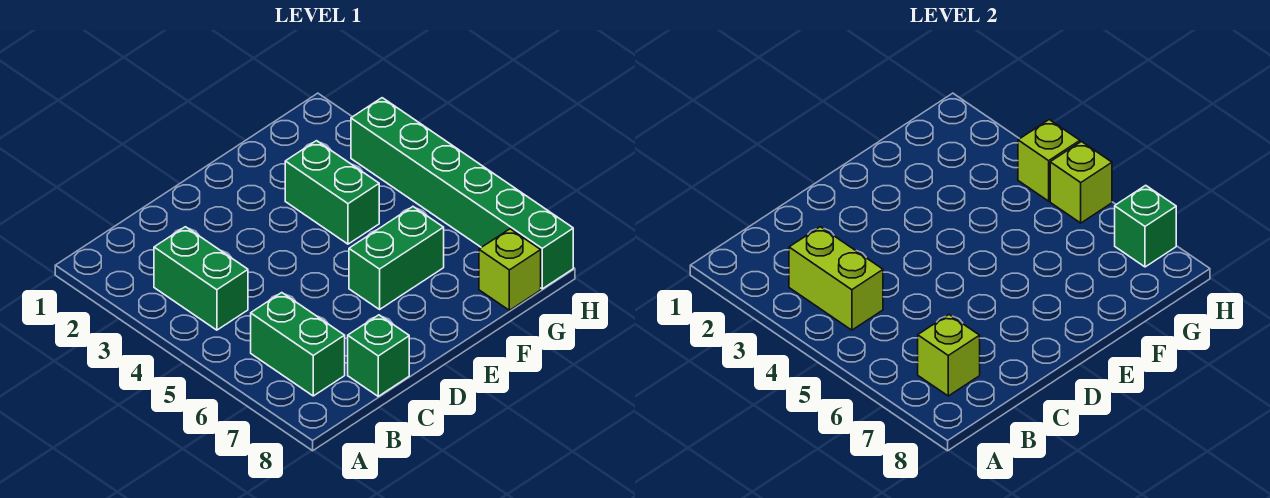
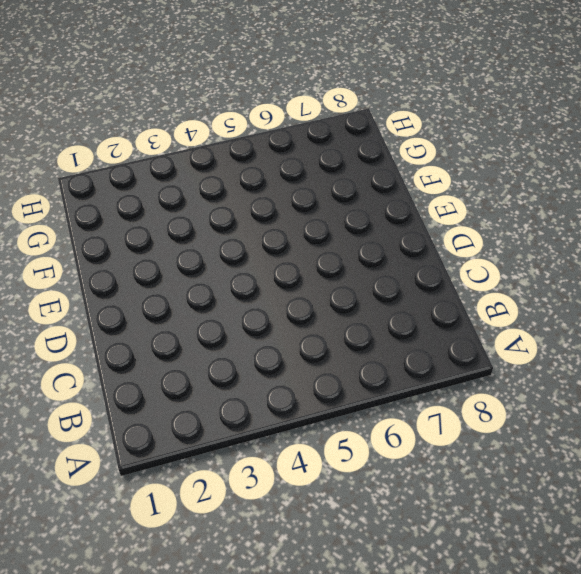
none -> green brick B3:B4 level 1
none -> green brick B6:B7 level 1
none -> green brick C8 level 1

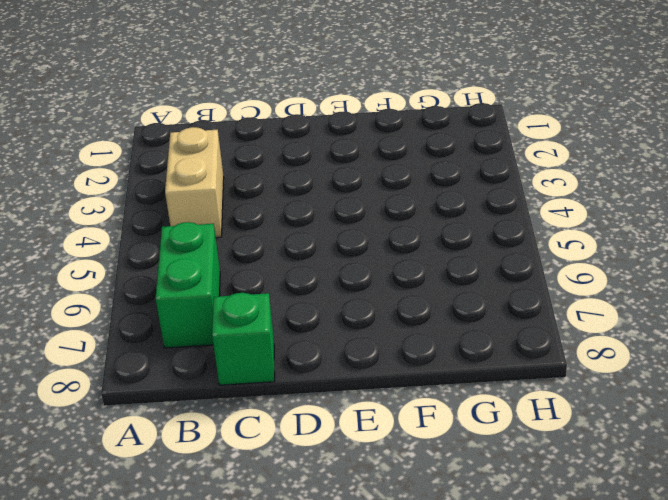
tan brick B3:B4 level 1 -> green brick B3:B4 level 1
none -> green brick E6:F6 level 1
none -> green brick F3:F4 level 1
none -> lime brick G8 level 1

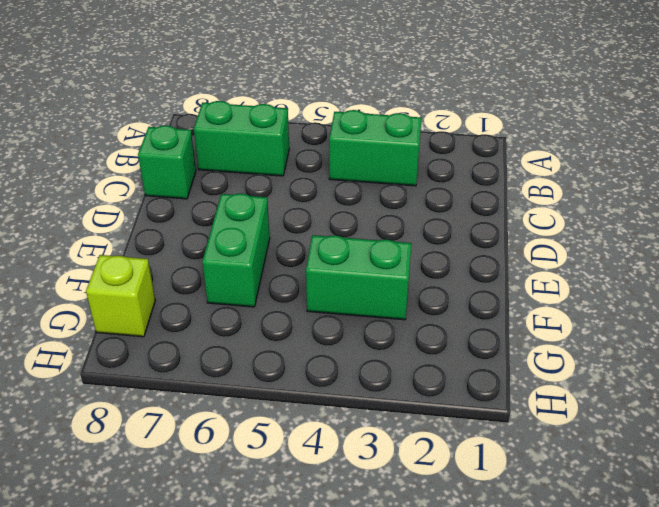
none -> green brick H3:H8 level 1
none -> lime brick B3:B4 level 2
none -> lime brick B7 level 2

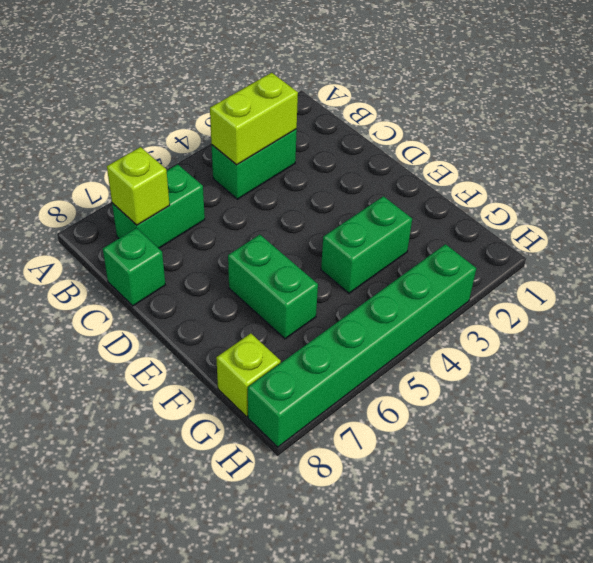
none -> lime brick H4 level 2
none -> lime brick H5 level 2
none -> green brick H7 level 2

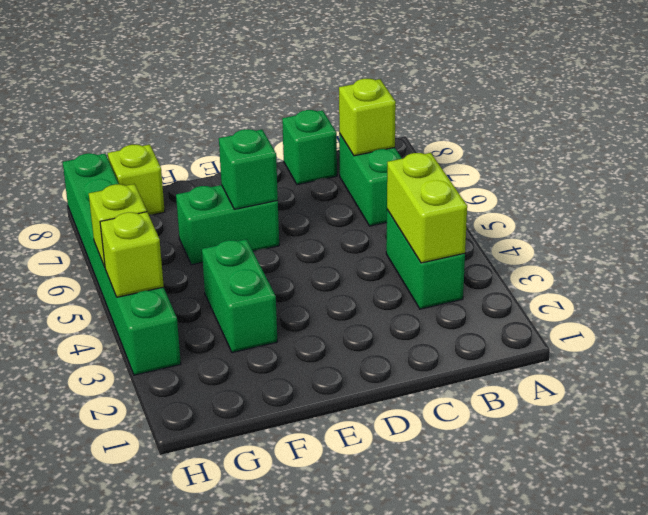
green brick E6 level 2 -> green brick H7 level 2

